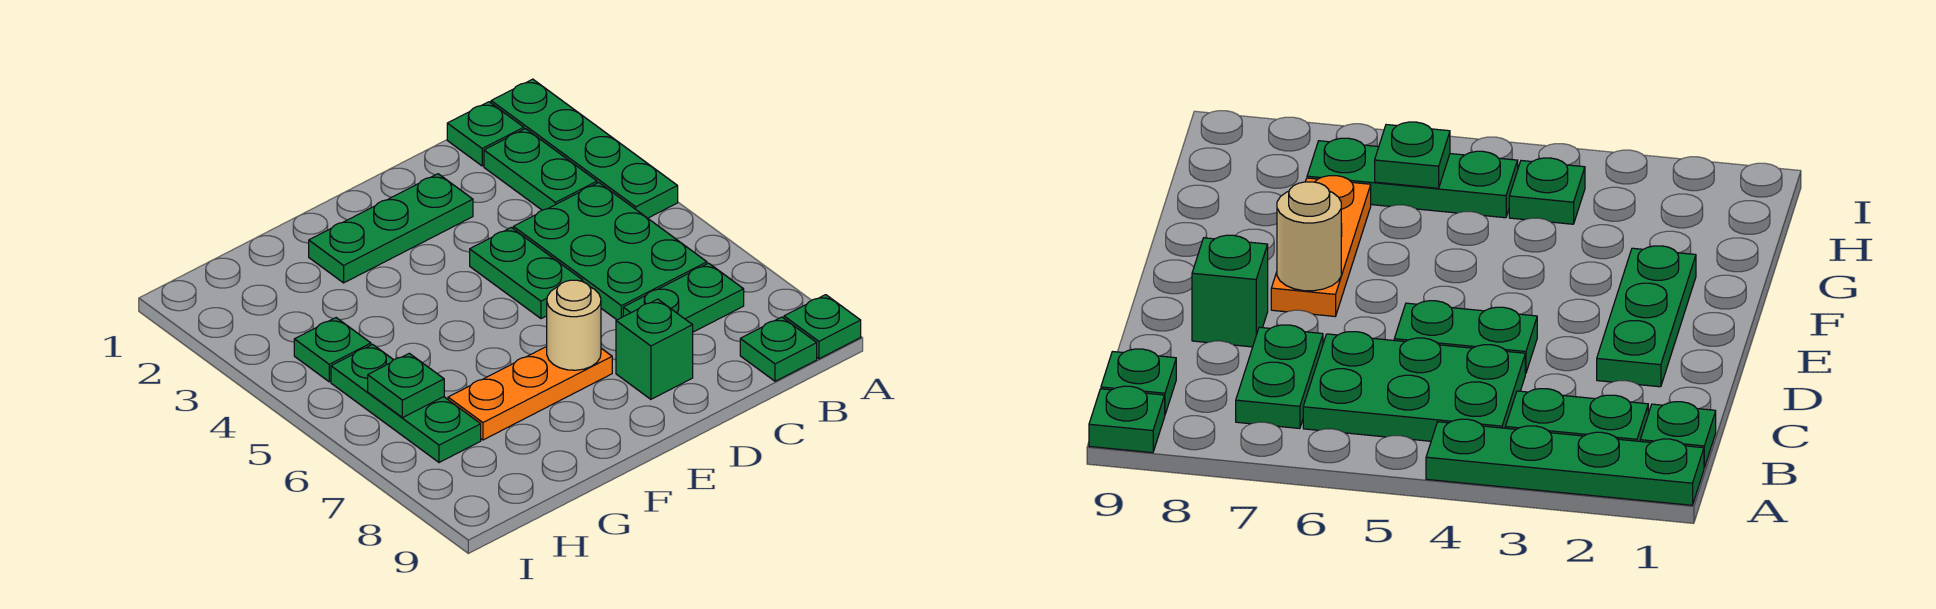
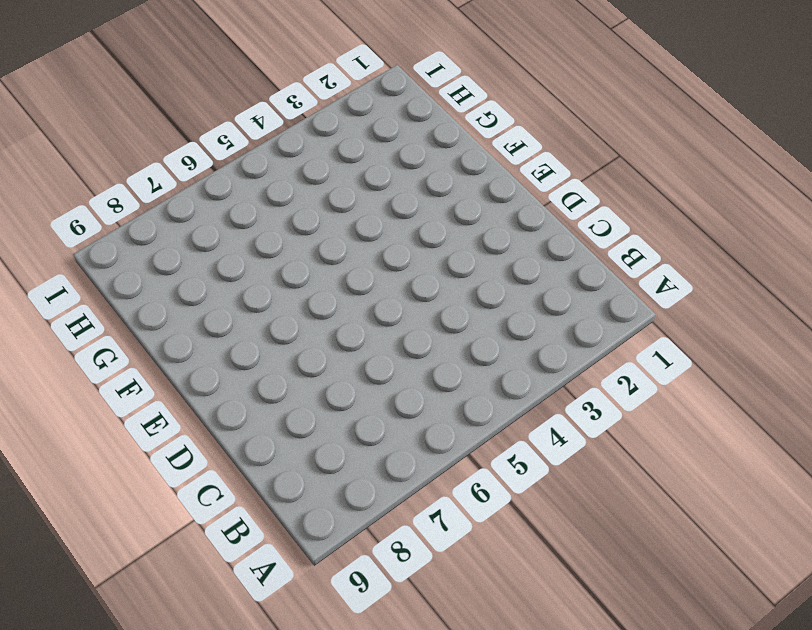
none -> green plate A1:A4 level 1
none -> green plate A9 level 1
none -> green plate B1 level 1

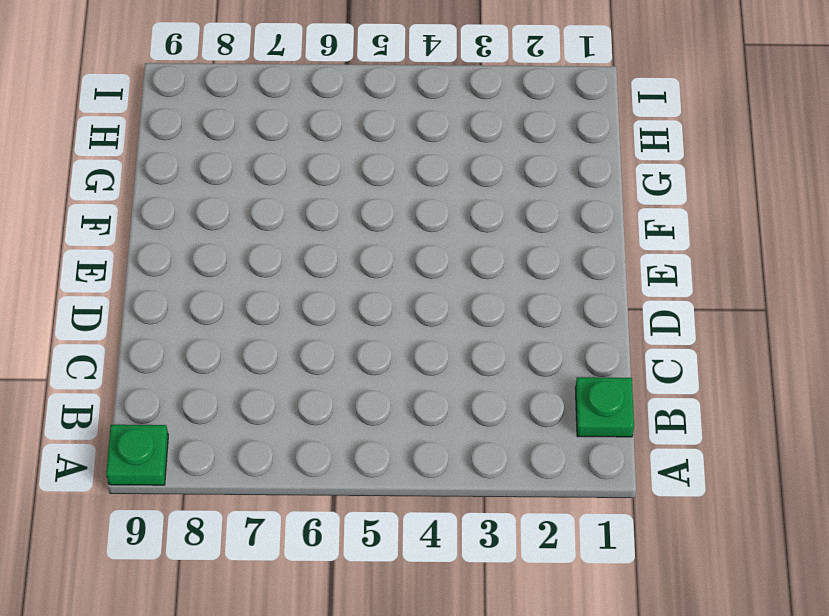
none -> green plate A1:A4 level 1
none -> green plate B2:B3 level 1
none -> green plate B4:C6 level 1

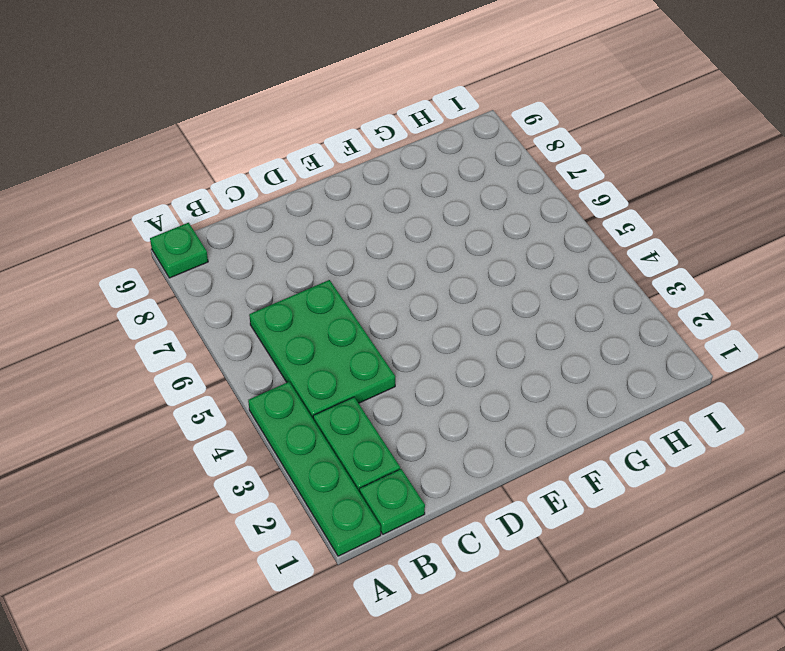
none -> green plate B7:C7 level 1
none -> green plate B9 level 1
none -> green plate D2:F2 level 1

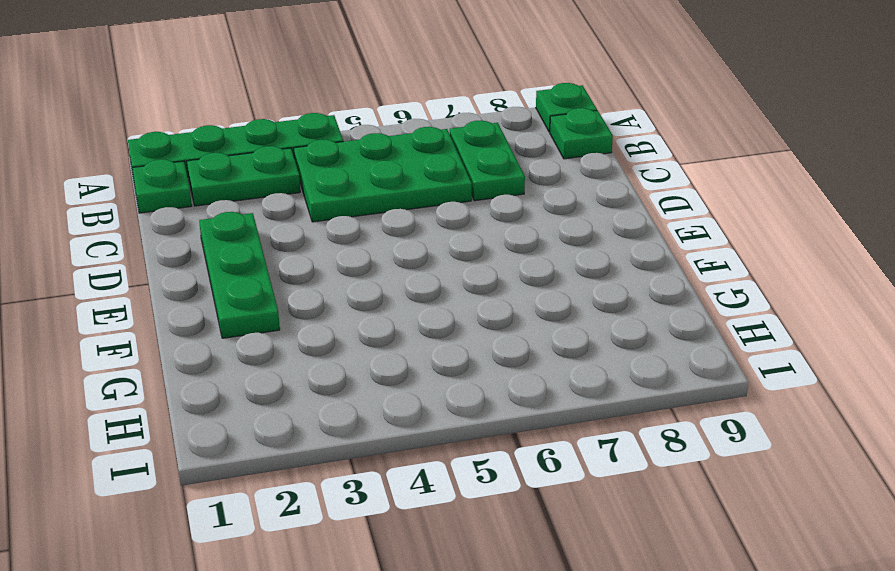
none -> green plate D4:D5 level 1
none -> green brick D8 level 1
none -> orange plate E7:G7 level 1

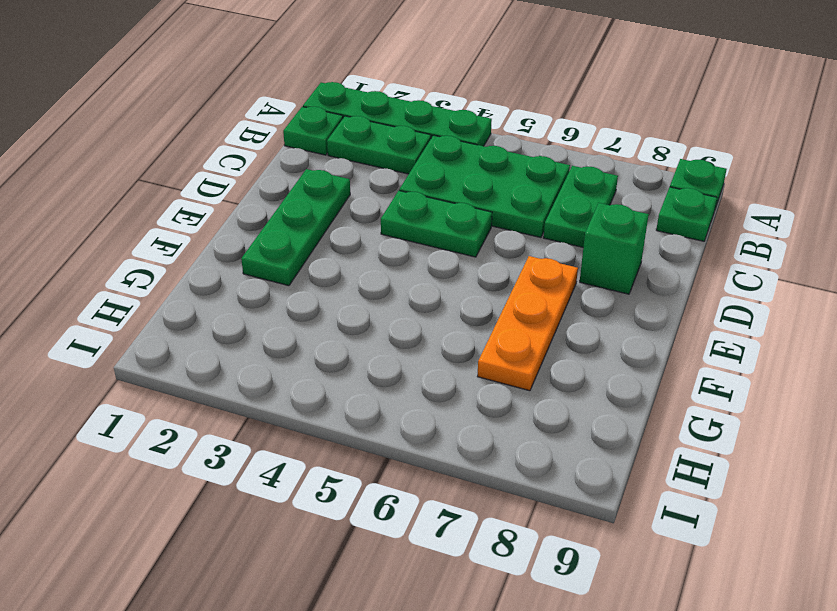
none -> green plate H4 level 1
none -> green plate H5:H7 level 1
none -> tan round brick E7 level 2

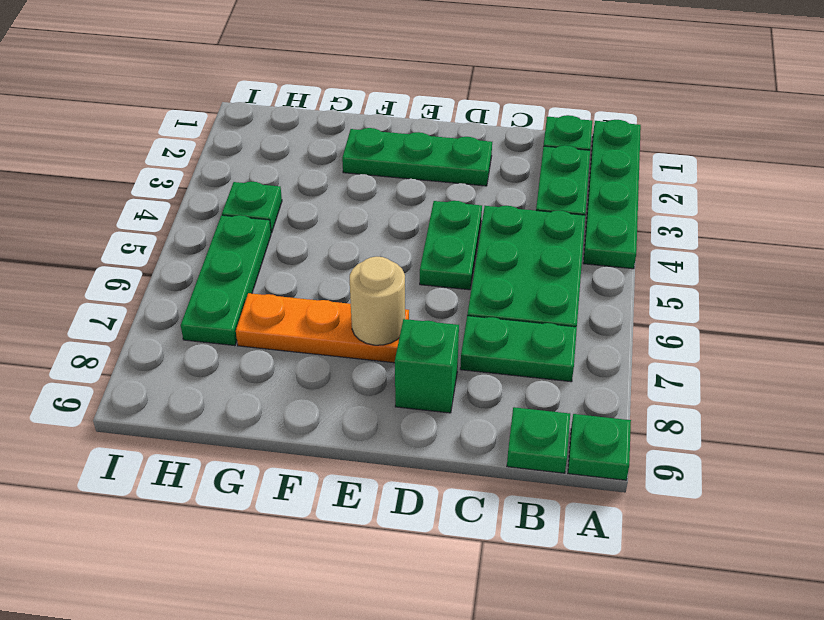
none -> green plate H6 level 2

